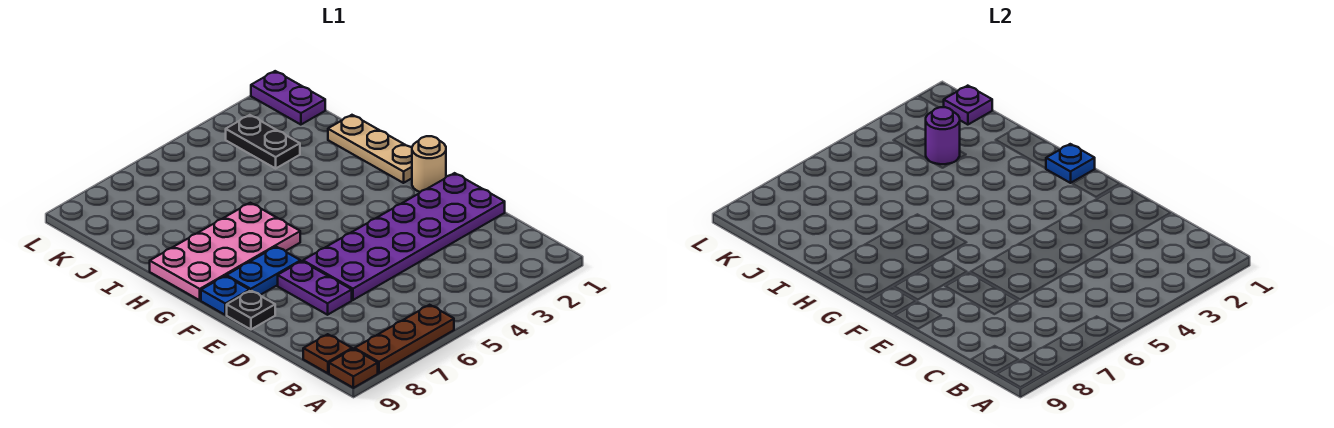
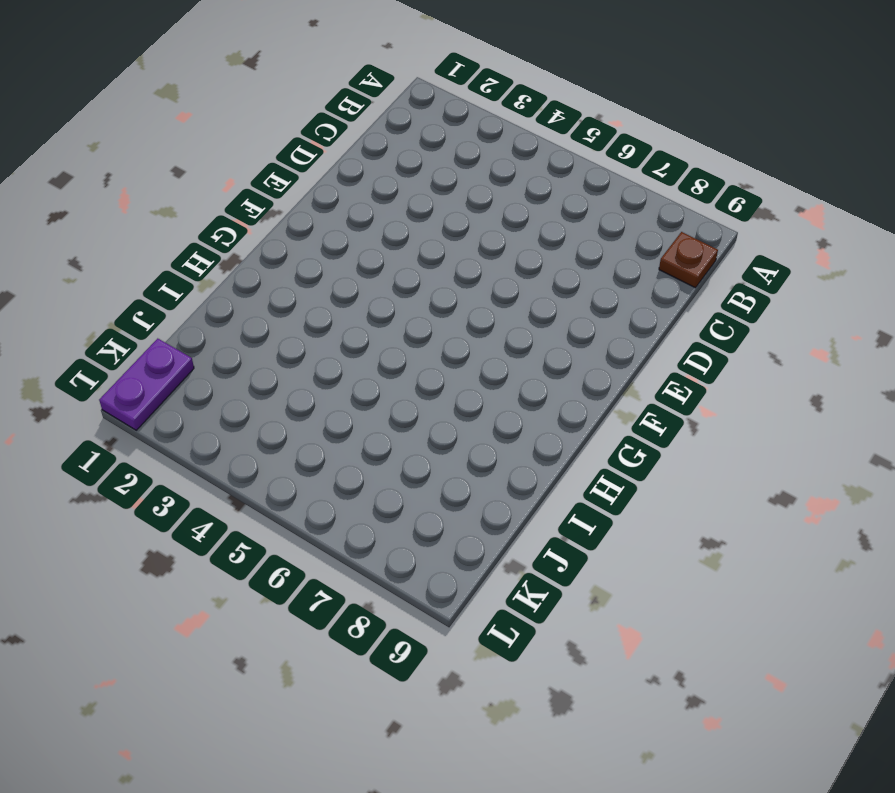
none -> brown plate A6:A8 level 1
none -> brown plate A9 level 1
none -> purple plate D1:E6 level 1

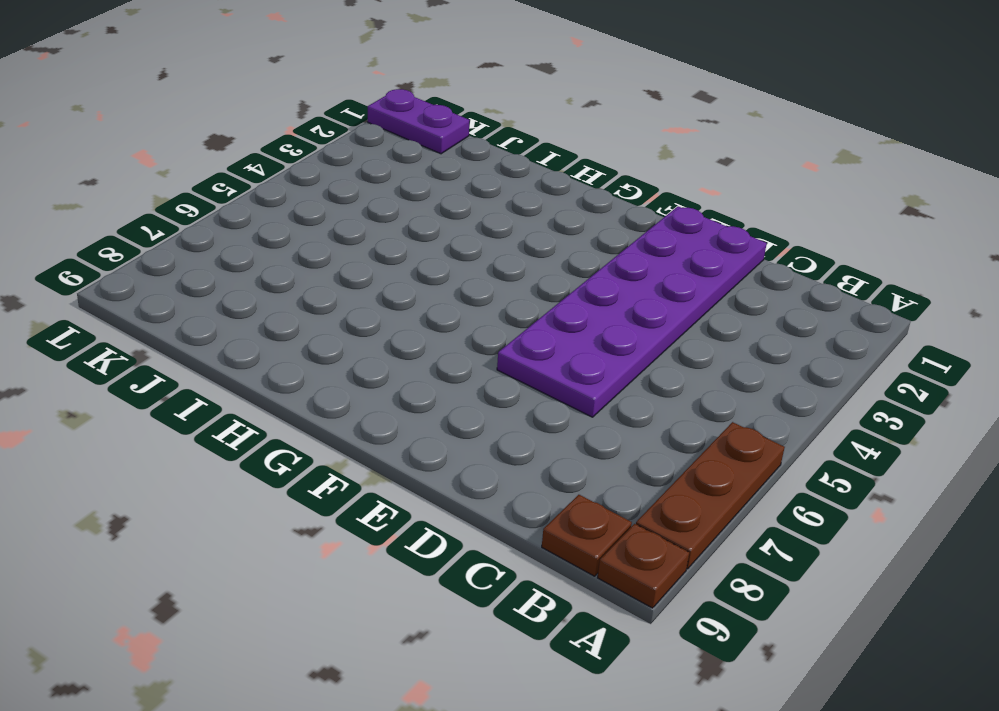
none -> purple plate D7:E7 level 1
none -> black plate E9 level 1
none -> tan round brick F1 level 1

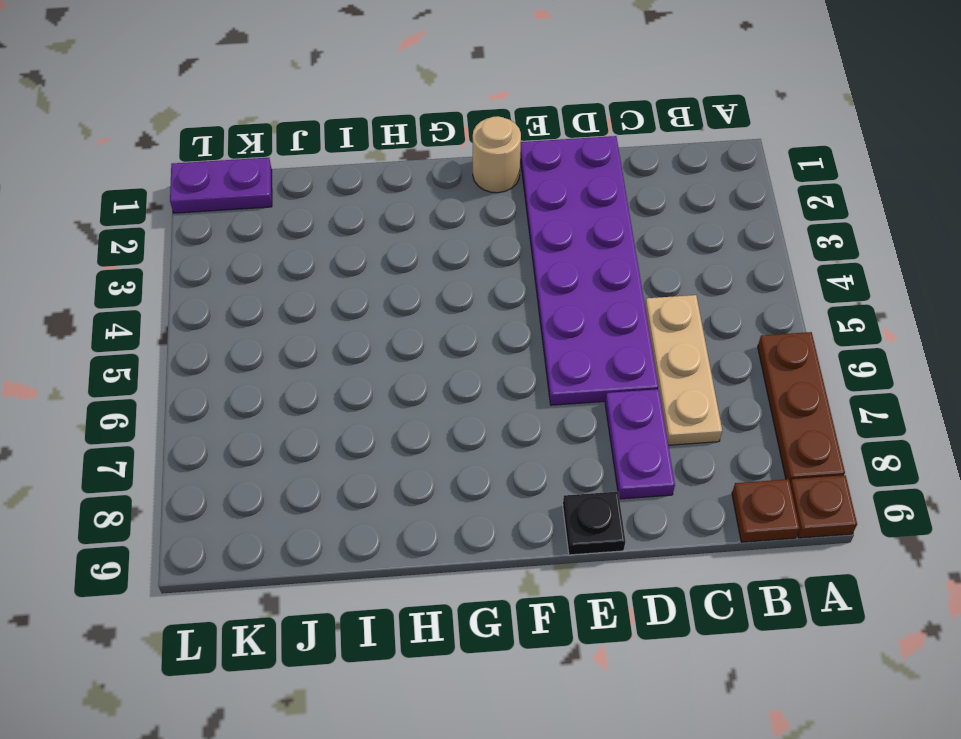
tan plate C5:C7 level 1 -> tan plate G1:I1 level 1
purple plate D7:D8 level 1 -> purple plate D7:E7 level 1
none -> blue plate F7:F8 level 1
none -> blue plate F9 level 1
none -> pink plate G6:H9 level 1

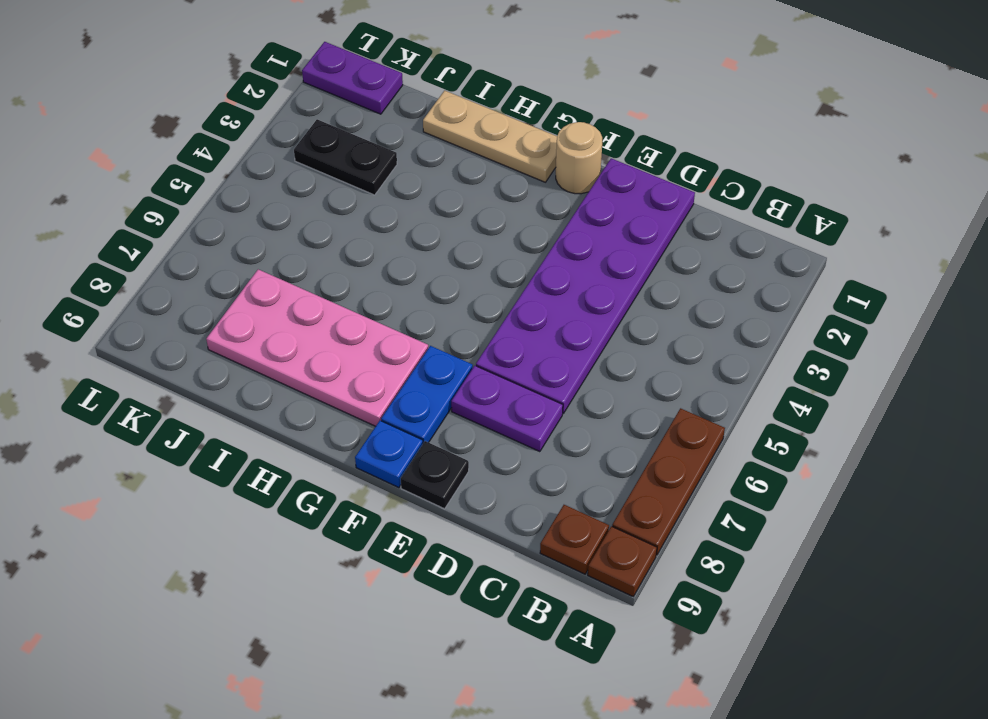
pink plate G7:J8 level 1 -> pink plate G6:H9 level 1
none -> blue plate G1 level 2
none -> purple round brick J3 level 2
none -> purple plate K1 level 2

